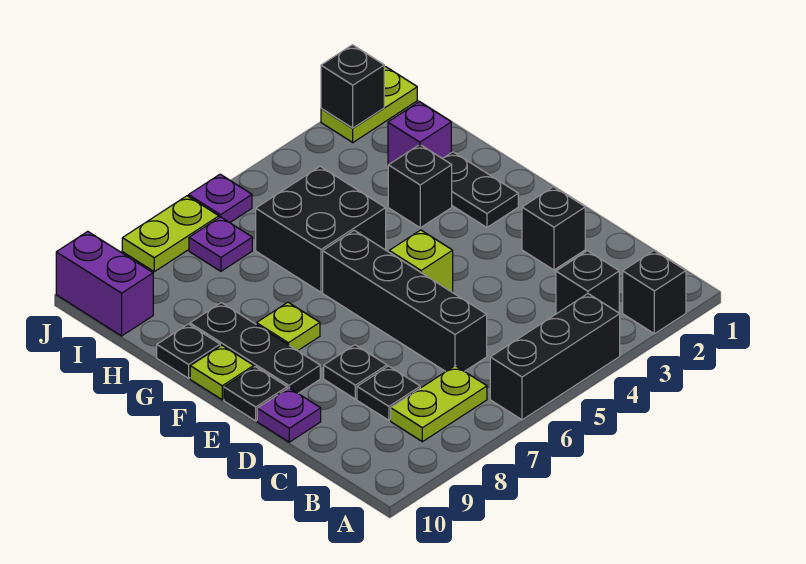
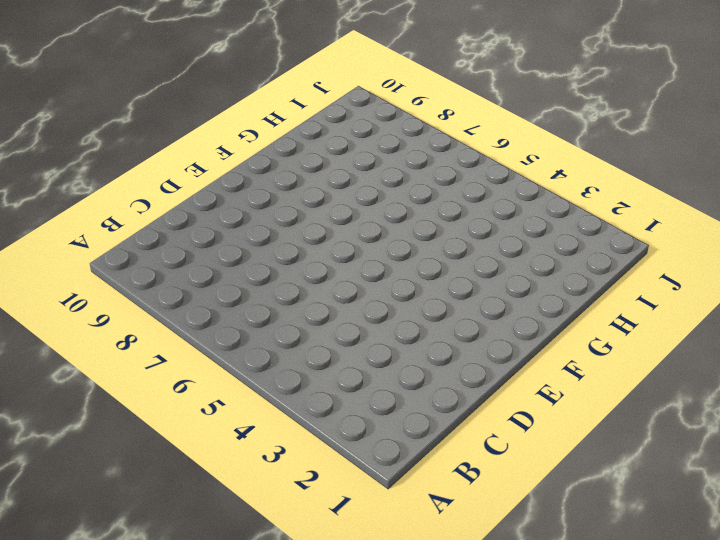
none -> black brick A2 level 1
none -> black brick A4:A6 level 1
none -> black brick B3 level 1

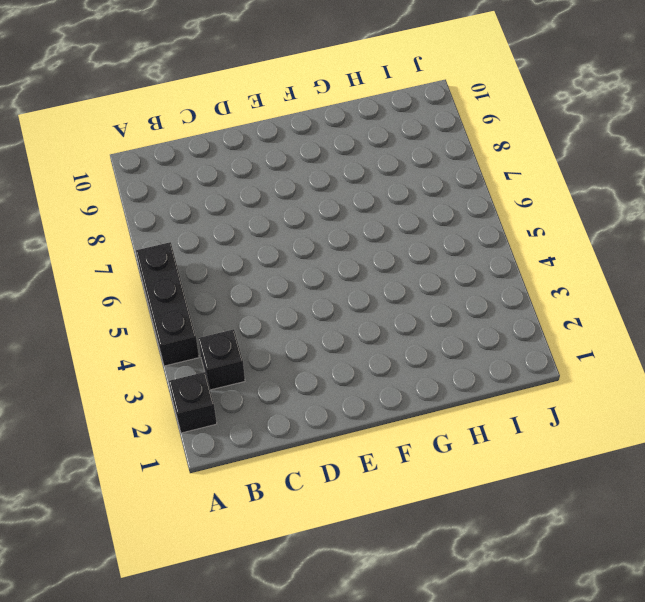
none -> lime plate B7:B8 level 1
none -> black brick C6:F6 level 1
none -> black plate C8 level 1

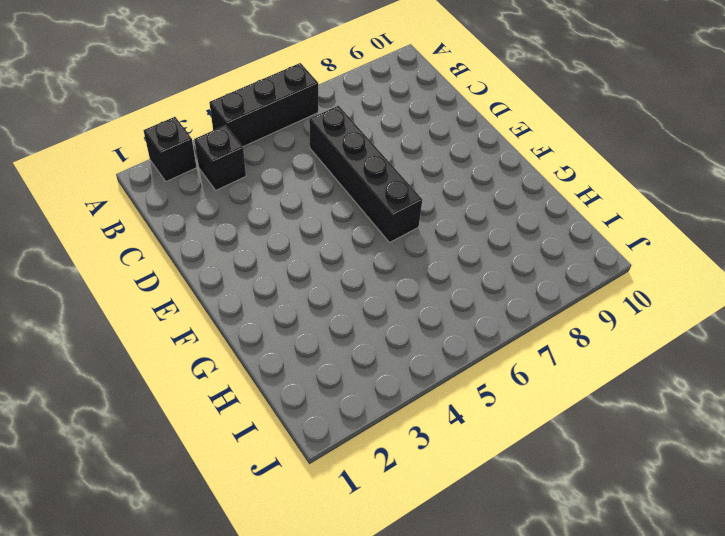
none -> lime plate B7:B8 level 1
none -> black plate C8 level 1
none -> black brick D2 level 1

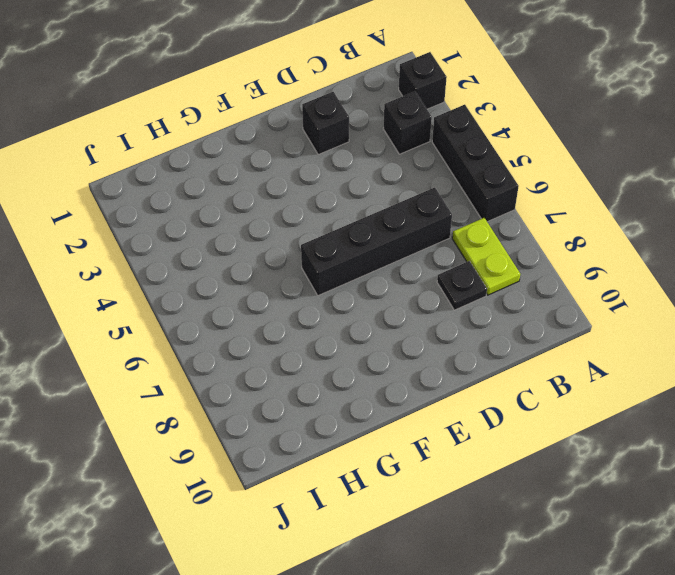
none -> black plate D8 level 1
none -> purple plate D10 level 1
none -> lime brick E5 level 1

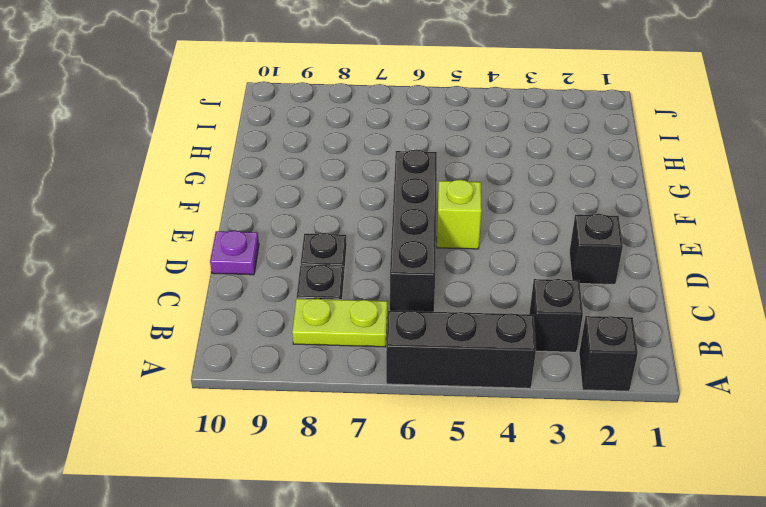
none -> black plate E9:G9 level 1
none -> black plate E10 level 1
none -> black plate F2:G2 level 1

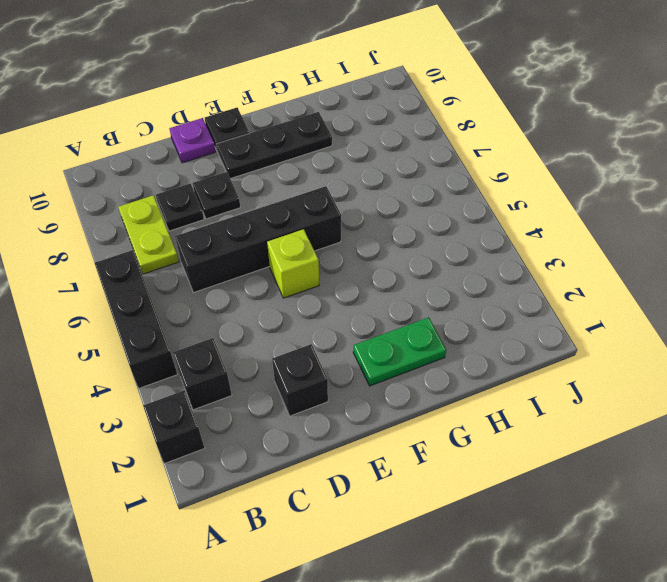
green plate F2:G2 level 1 -> black plate F2:G2 level 1
none -> lime plate F8 level 1
none -> lime plate F10 level 1
none -> black brick G3 level 1

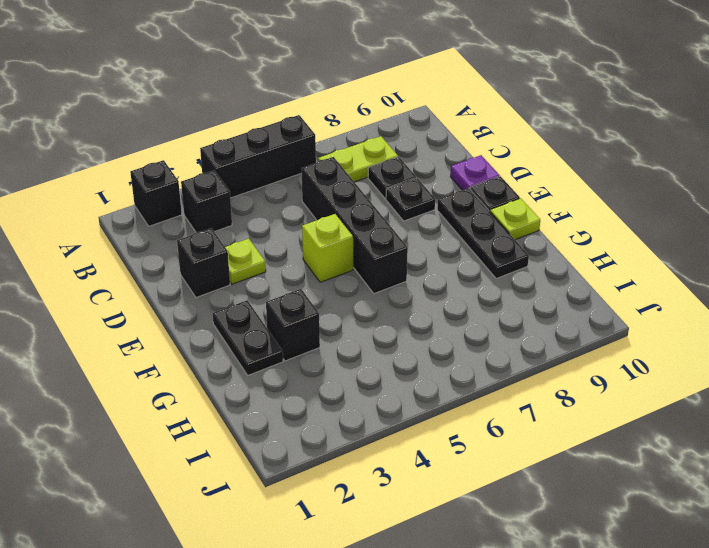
lime plate D3 level 1 -> lime plate F8 level 1
none -> black brick G5:H6 level 1
none -> black plate G10 level 1
none -> purple brick H2 level 1

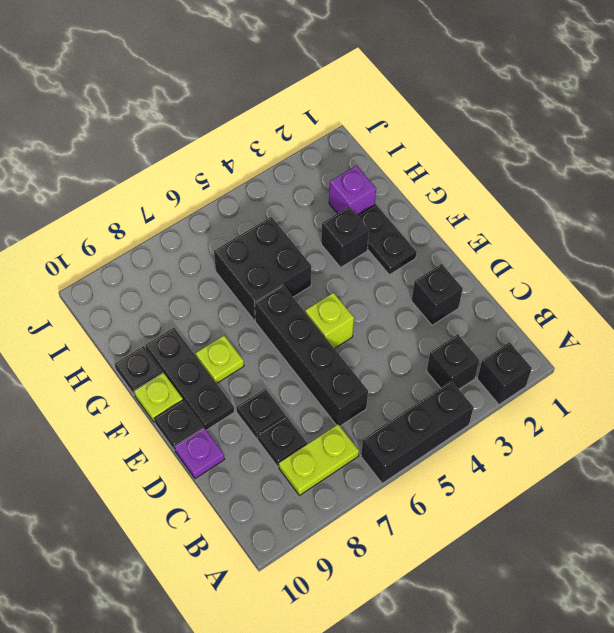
none -> purple plate I7 level 1
none -> purple brick I10:J10 level 1
none -> lime plate J1:J2 level 1

